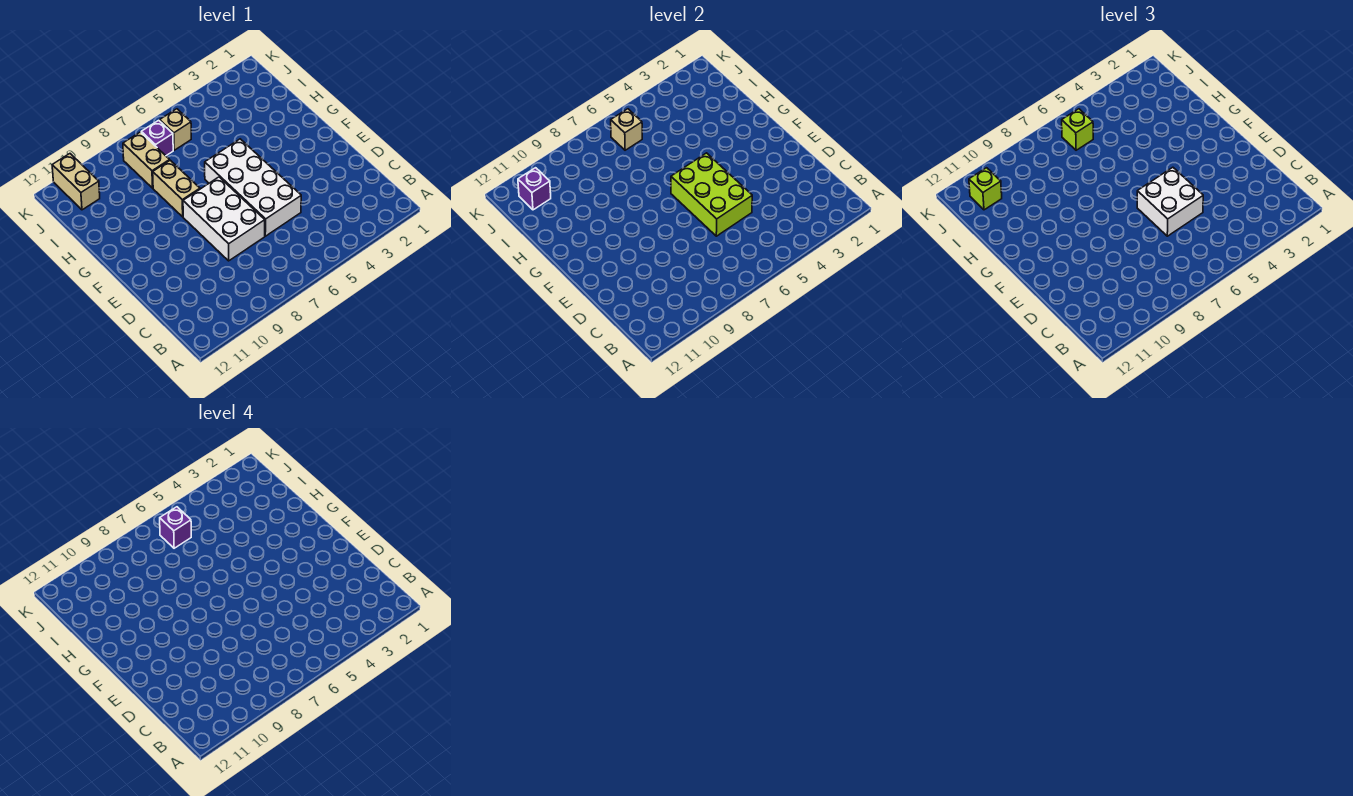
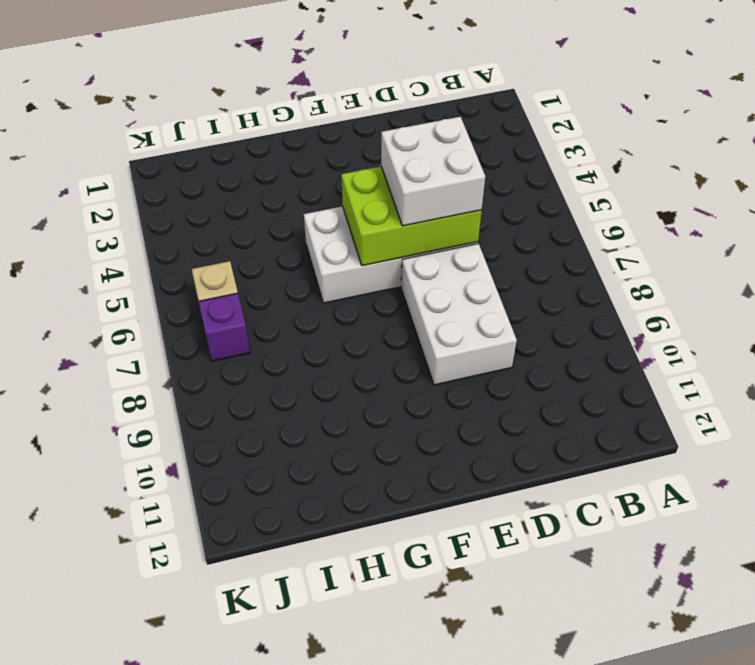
white brick D7:E9 level 1 -> white brick D7:F8 level 1
none -> tan brick G8:H8 level 1
none -> tan brick I8:J8 level 1
none -> tan brick J11:K11 level 1

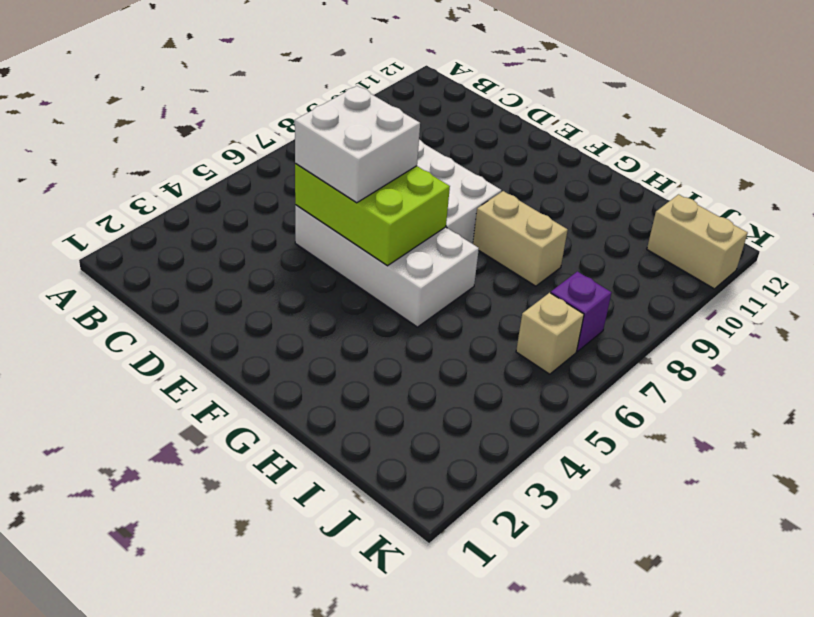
none -> tan brick I8:J8 level 1
none -> tan brick J6 level 2
none -> purple brick J11 level 2

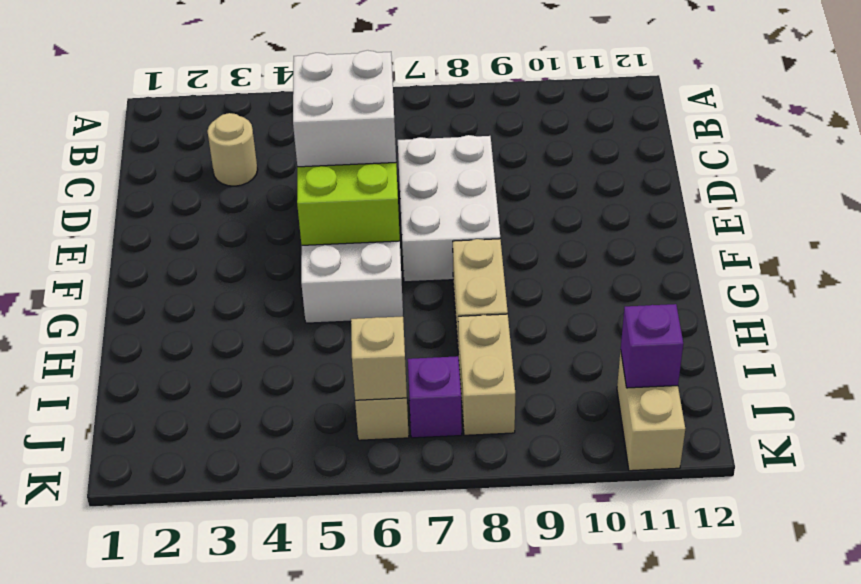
tan round brick C3 level 1 -> none
none -> lime brick J6 level 3
none -> lime brick J11 level 3
none -> purple brick J6 level 4

